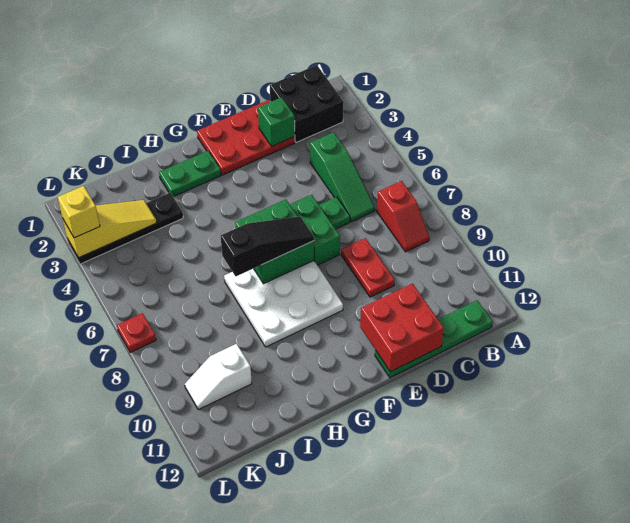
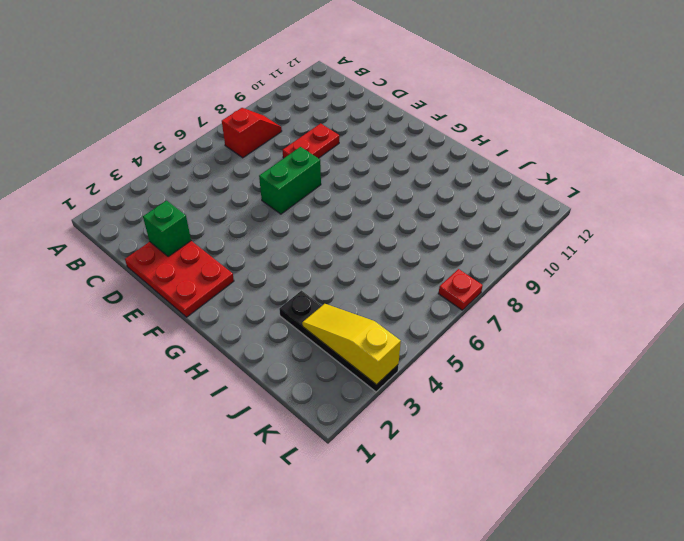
none -> black brick B1:C2 level 1
none -> green plate B12:E12 level 1
none -> green slope C4:C6 level 1 top 4

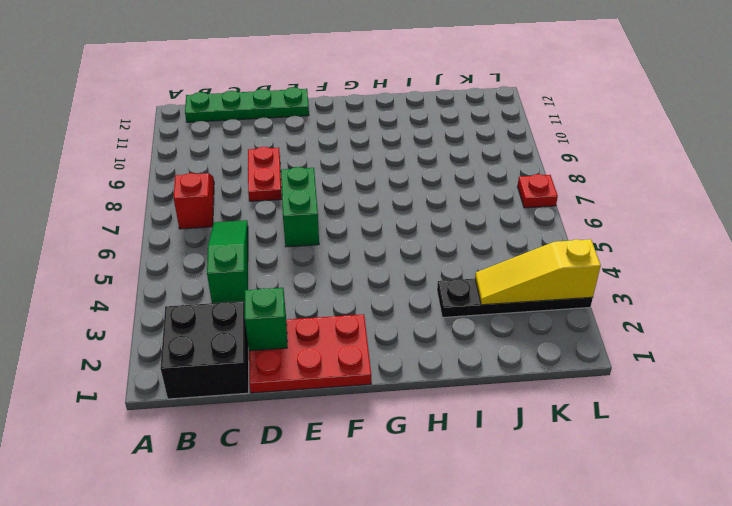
none -> green plate D6 level 1
none -> white plate F7:H9 level 1
none -> green plate G2:H2 level 1

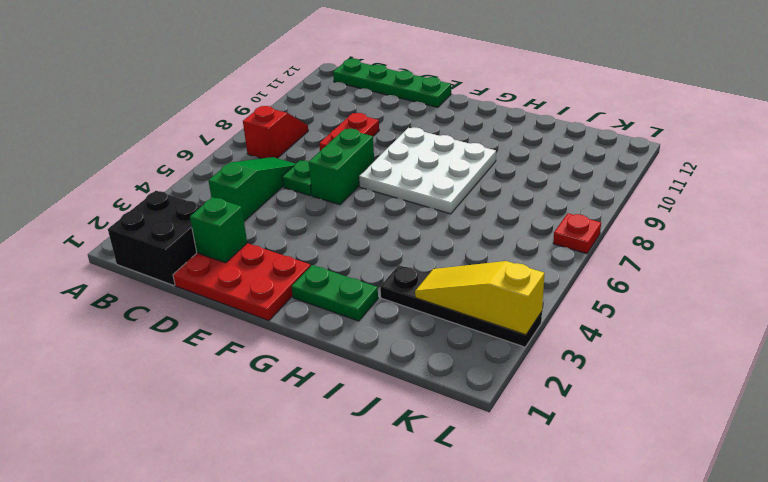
none -> white slope J10:K10 level 1 top J
none -> red brick D11:E12 level 2
none -> green brick F6:G7 level 2

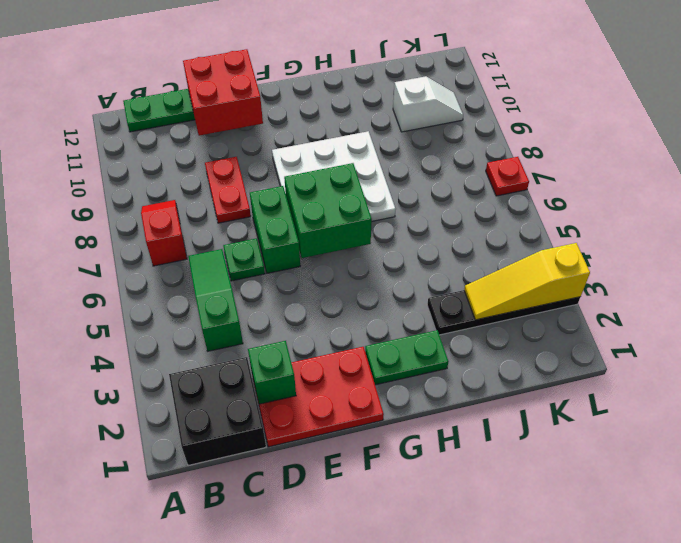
none -> black slope F7:H7 level 3 top H
none -> yellow brick L3 level 3

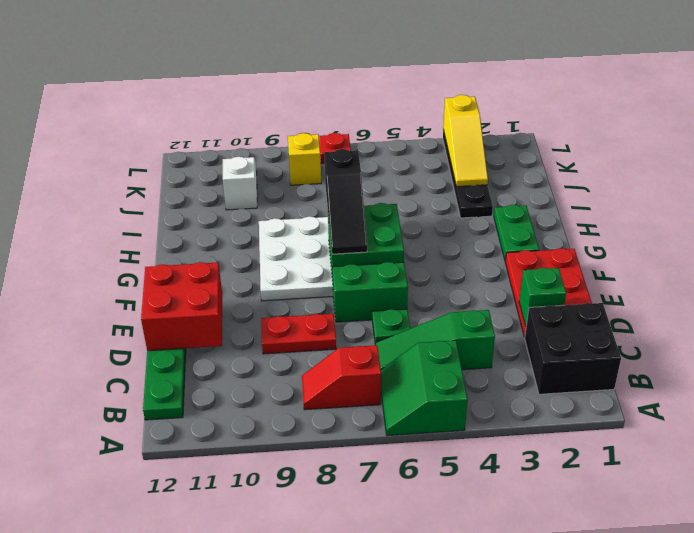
green slope A5:B6 level 1 top 5 -> none
yellow brick K8 level 1 -> yellow brick L3 level 3

